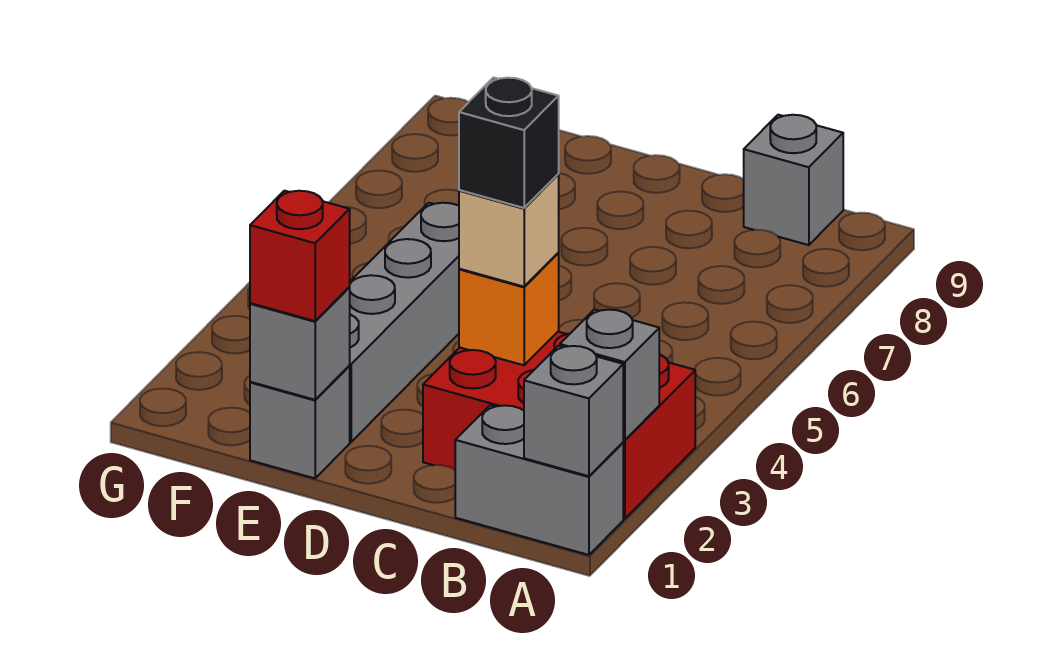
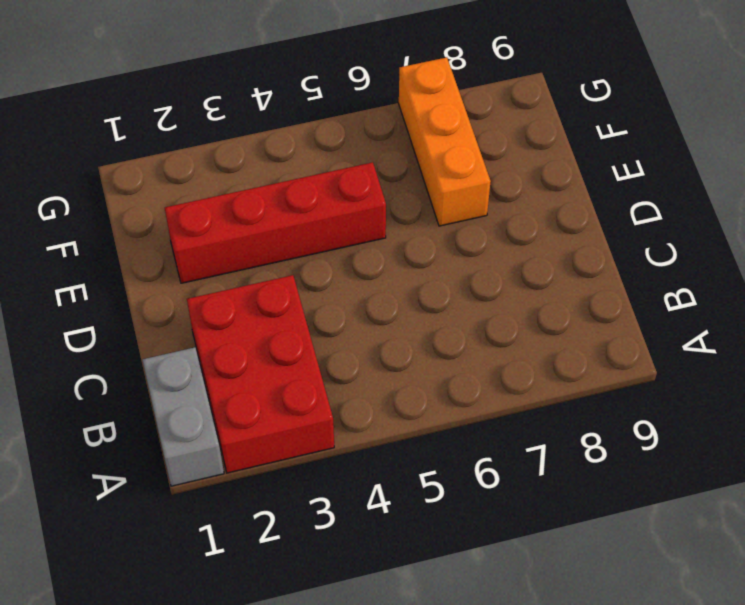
red brick E2:E5 level 1 -> grey brick E2:E5 level 1
orange brick E7:G7 level 1 -> none
none -> grey brick B9 level 1
none -> grey brick E1 level 1
none -> grey brick A1 level 2

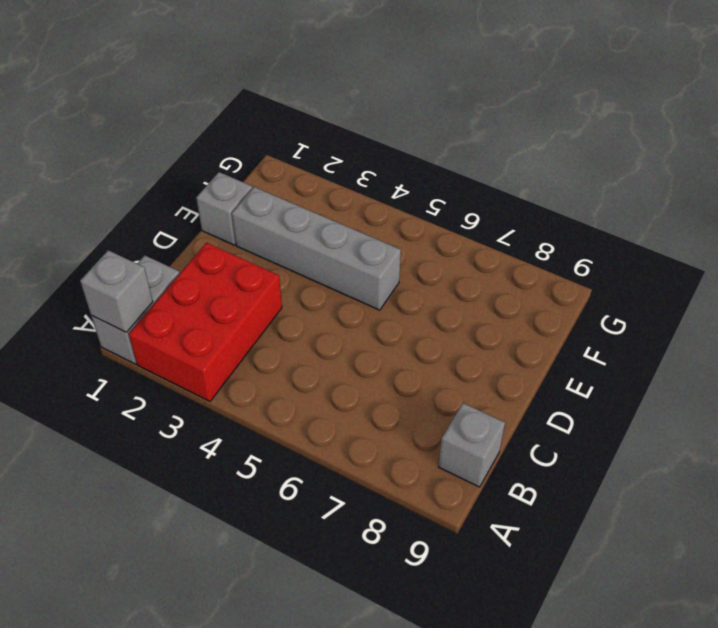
none -> grey brick A2 level 2
none -> orange brick C3 level 2
none -> grey brick E1 level 2

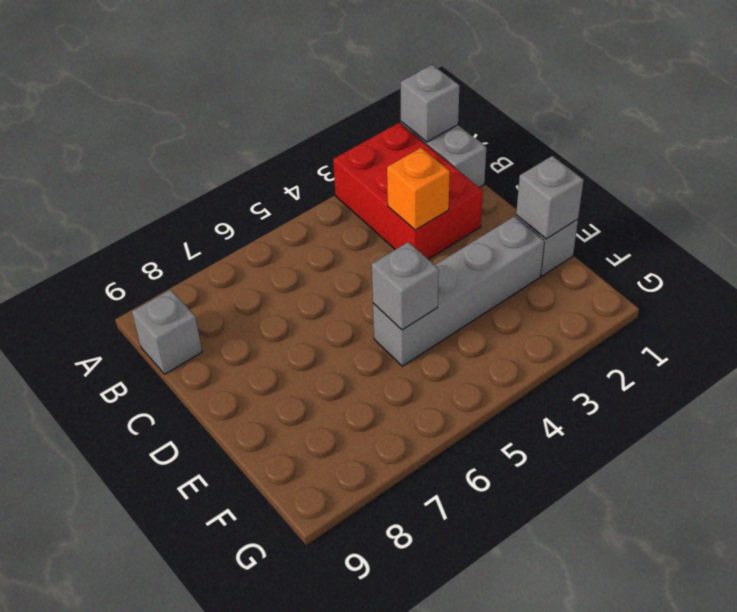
grey brick E5 level 2 -> grey brick A2 level 2
none -> tan brick C3 level 3
none -> red brick E1 level 3
none -> black brick C3 level 4

